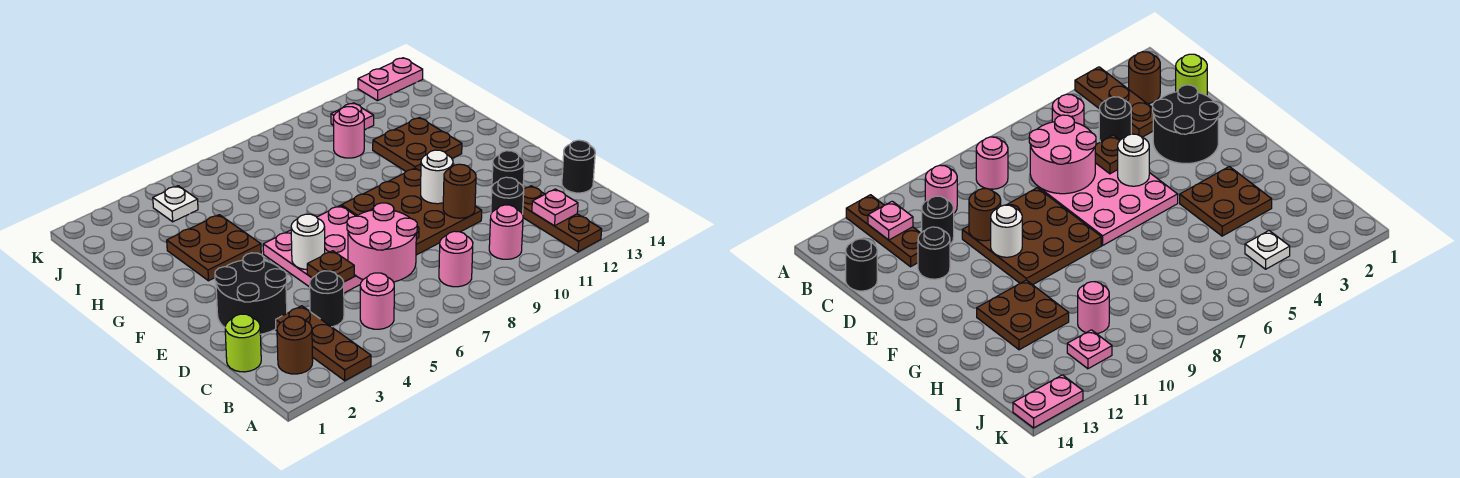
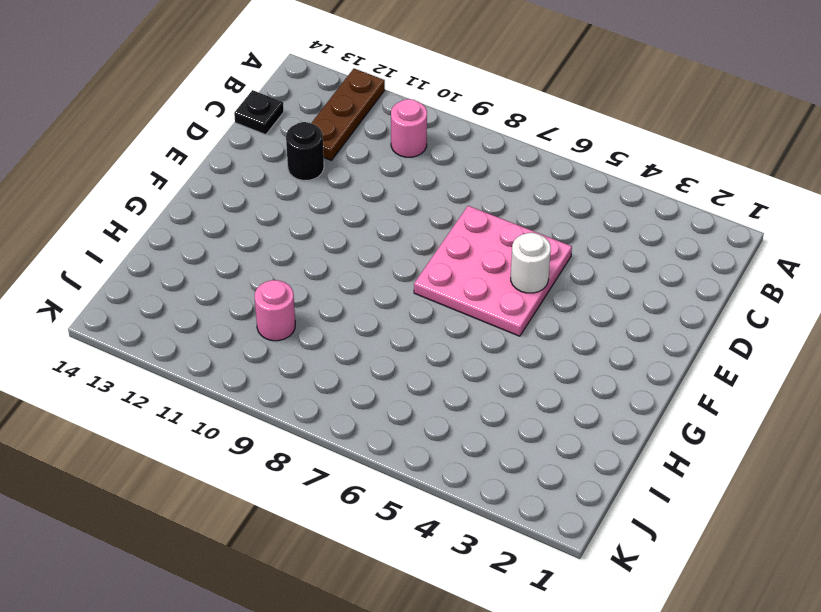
black plate C14 level 1 -> black round brick C14 level 1
none -> brown plate A3:C3 level 1
none -> brown round brick B2 level 1
none -> pink round brick B5 level 1

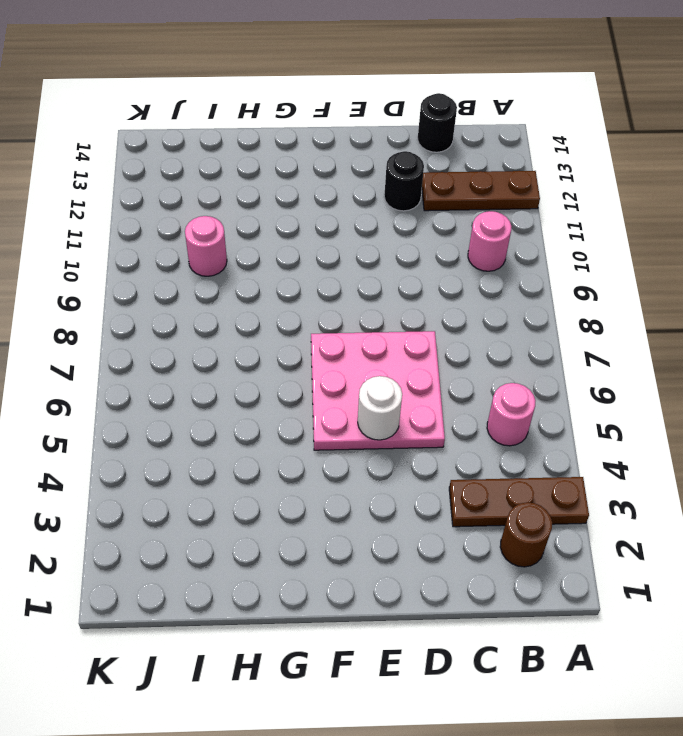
none -> pink round brick B8 level 1
none -> lime round brick C1 level 1
none -> black round brick C4 level 1

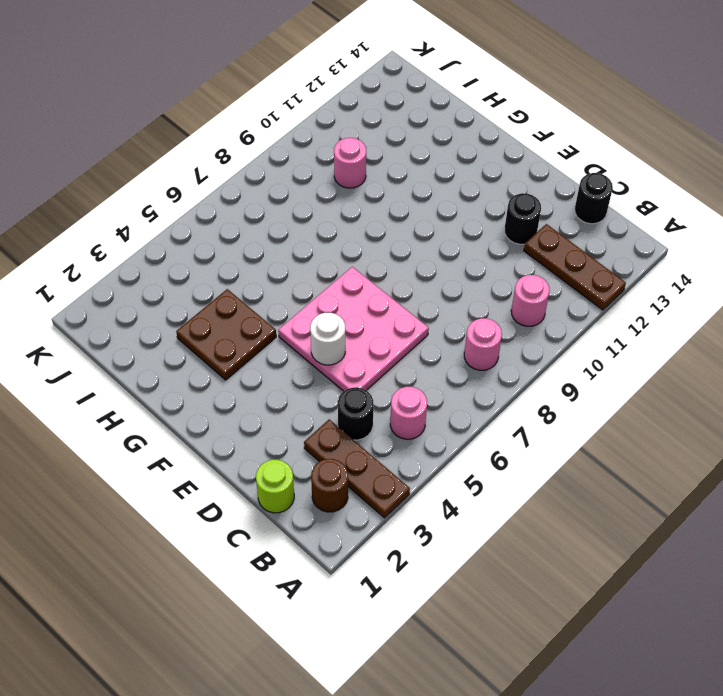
none -> black round brick C11 level 1
none -> black round brick D2:E3 level 1
none -> brown plate D8:F10 level 1

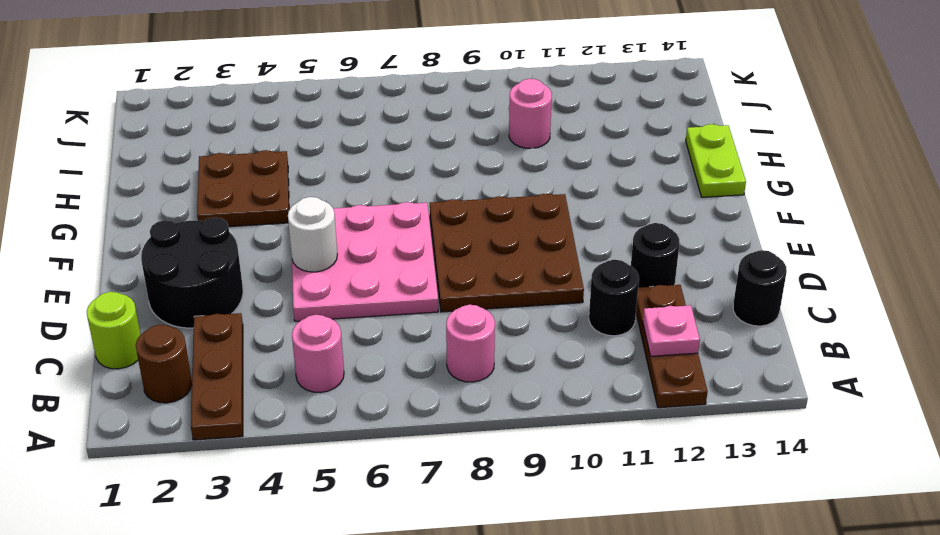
lime plate G14:H14 level 1 -> none
none -> pink round brick B10 level 1
none -> black round brick C4 level 1
none -> brown plate G11:H12 level 1

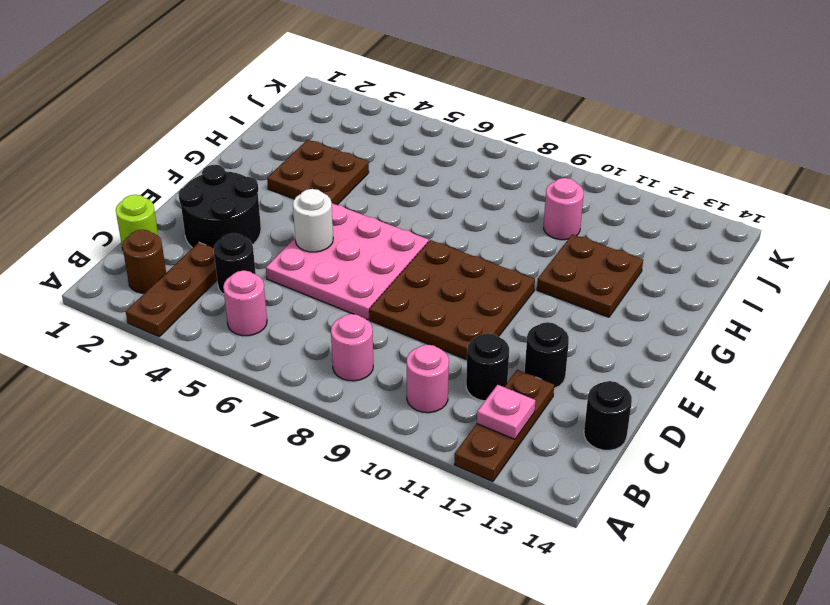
none -> white plate J4 level 1
none -> pink plate J11 level 1
none -> pink plate K13:K14 level 1

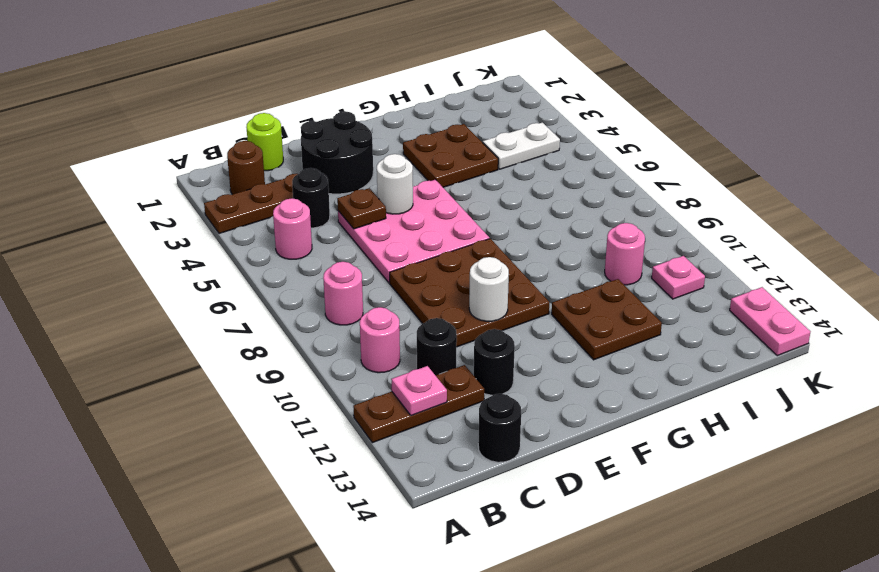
white plate I4:J4 level 1 -> white plate J4 level 1
none -> pink round brick C6:D7 level 2
none -> brown round brick D10 level 2

